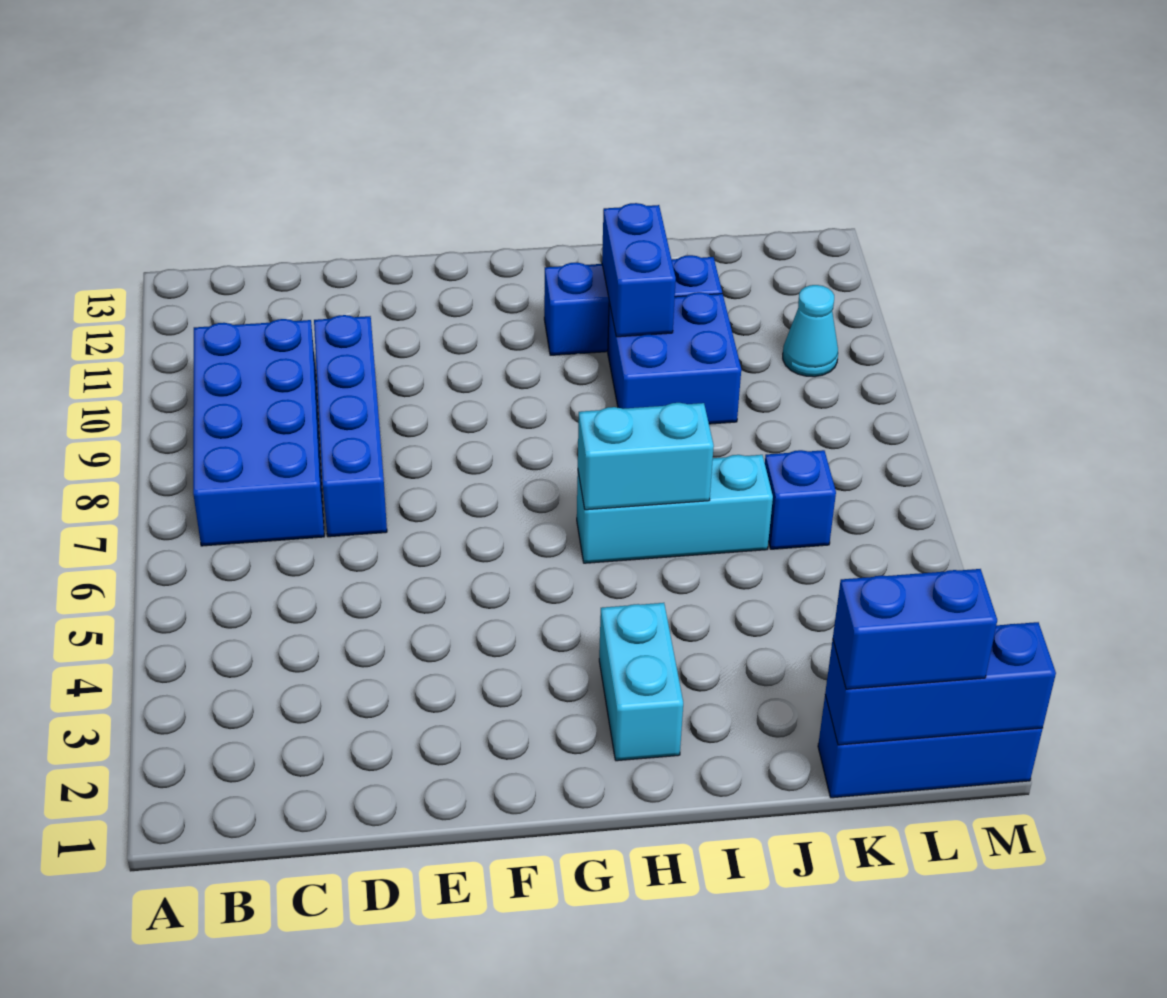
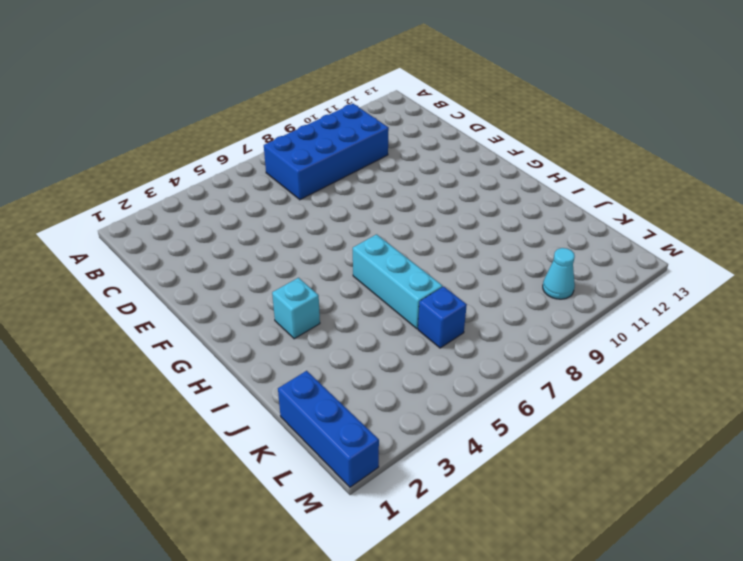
cyan brick H3 level 1 -> cyan brick H2:H3 level 1
none -> blue brick D7:D10 level 1
none -> blue brick H11:J11 level 1
none -> blue brick I9:J10 level 1

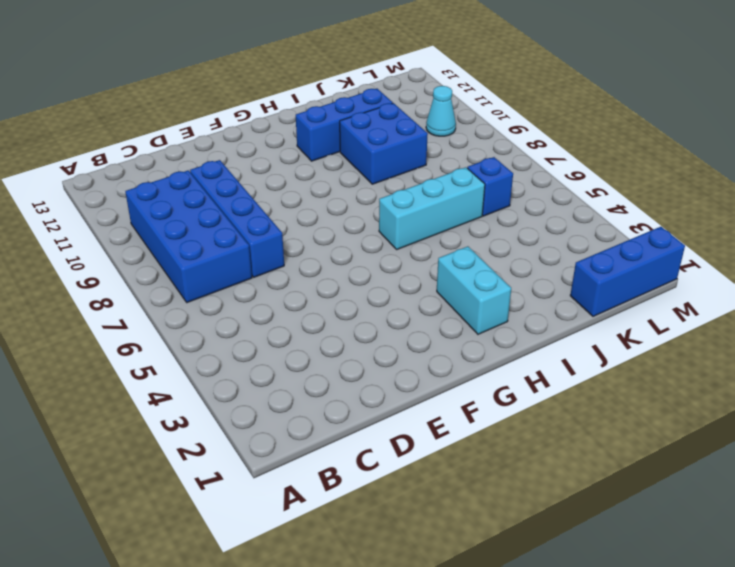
none -> cyan brick H6:I6 level 2
none -> blue brick I10:I11 level 2
none -> blue brick K1:M1 level 2

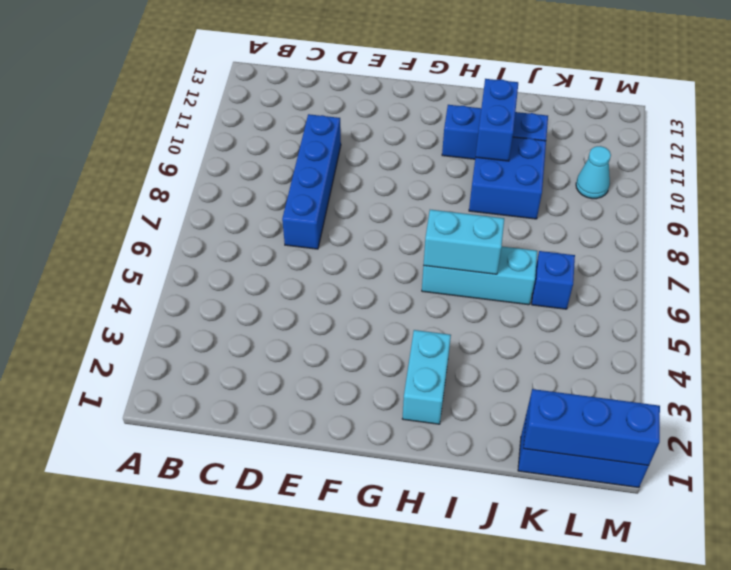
none -> blue brick B7:C10 level 1
none -> blue brick K1:L1 level 3

